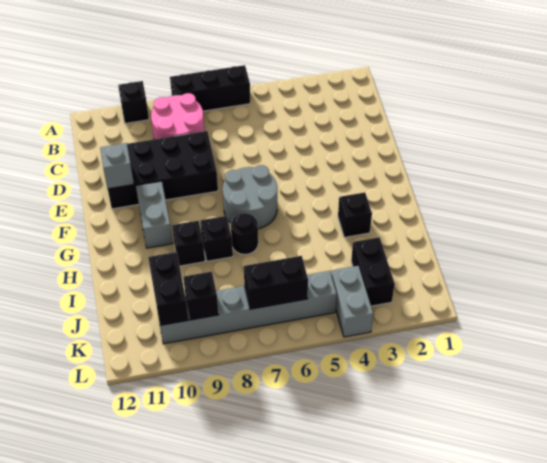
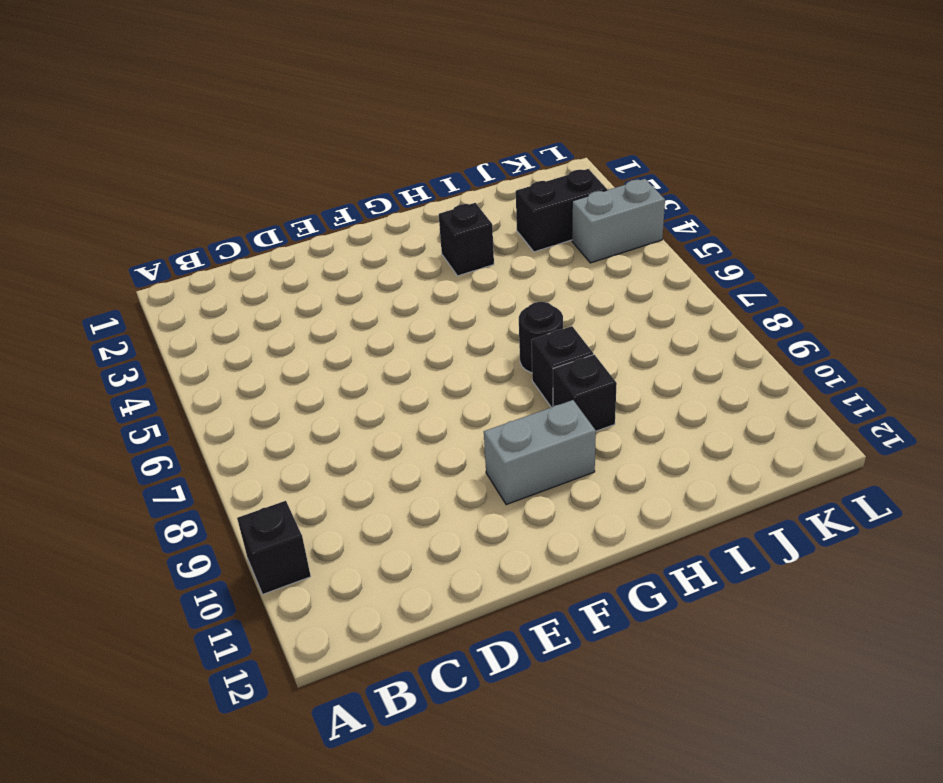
none -> black brick A6:A8 level 1
none -> pink round brick B8:C9 level 1
none -> black brick D8:E11 level 1

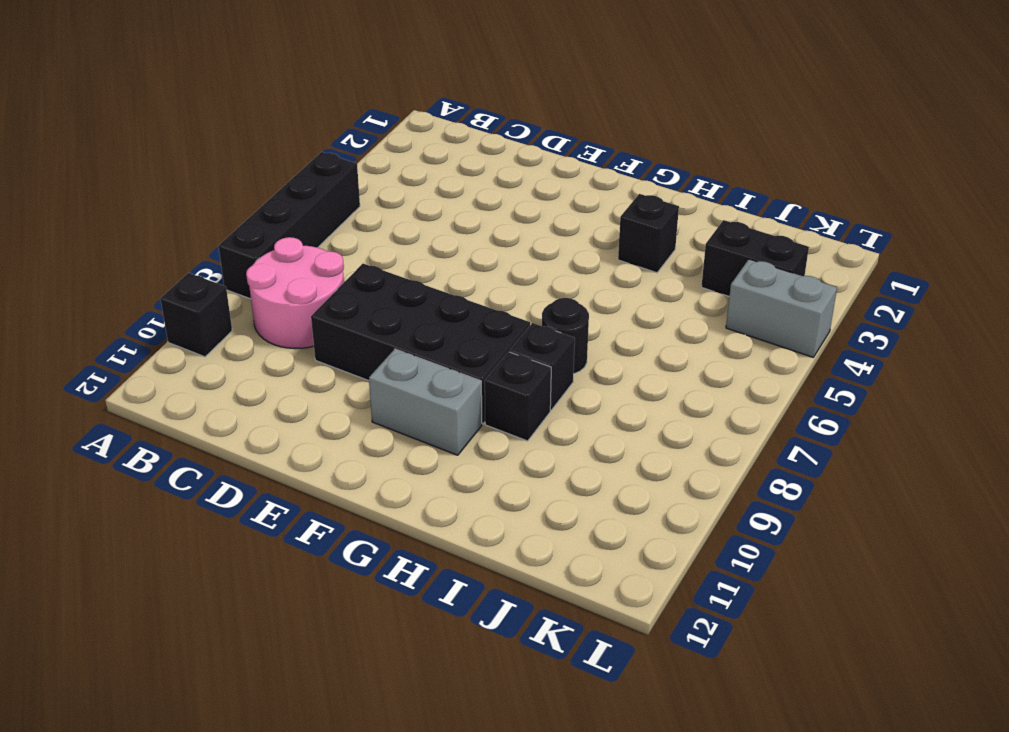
black brick A5:A8 level 1 -> black brick A6:A8 level 1
black brick D8:G9 level 1 -> black brick D8:E11 level 1
none -> grey round brick F6:G7 level 1
none -> grey brick K5:K10 level 1
none -> grey brick E11 level 2

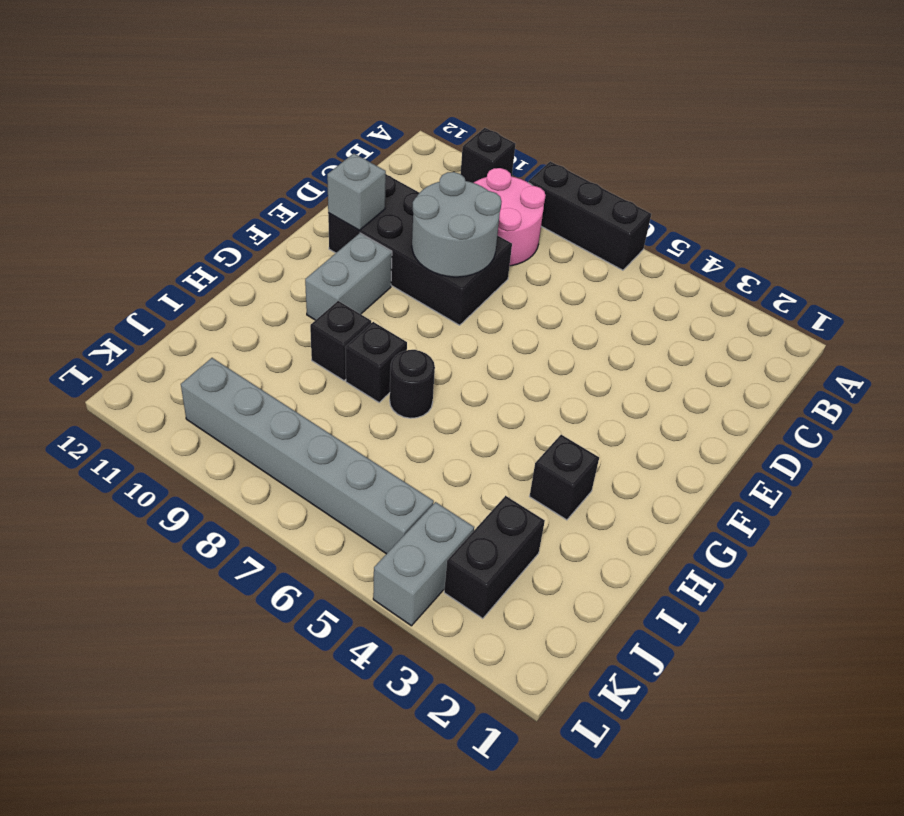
grey round brick D8:E9 level 2 -> grey round brick F6:G7 level 1
none -> black brick J10:K10 level 2
none -> black brick K6:K7 level 2
none -> black brick K9 level 2

